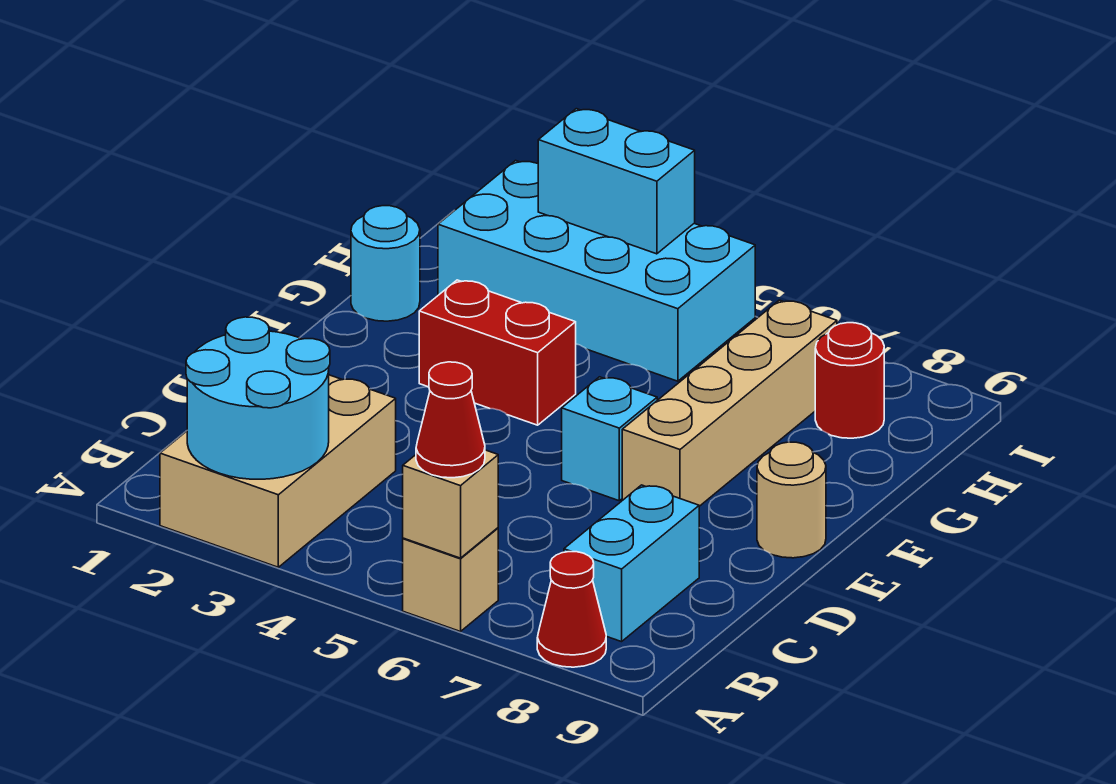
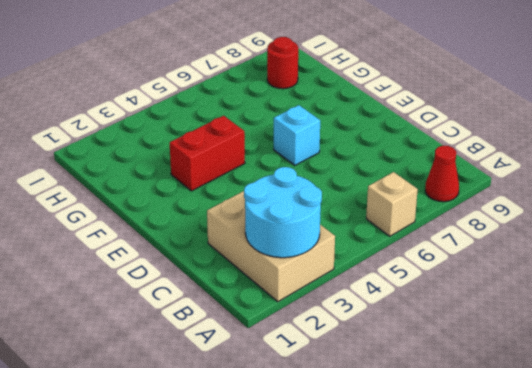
none -> cyan brick B8:C8 level 1
none -> tan brick E7:H7 level 1
none -> tan round brick E9 level 1

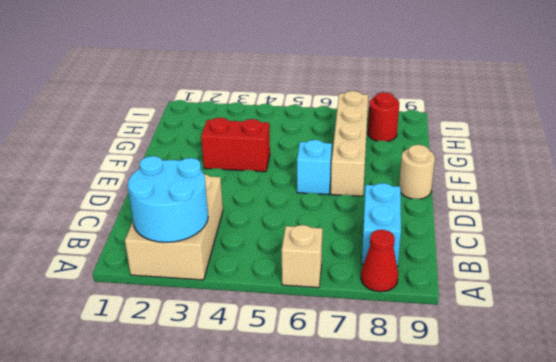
none -> cyan round brick G1 level 1
none -> cyan brick H2:I5 level 1
none -> tan brick A6 level 2

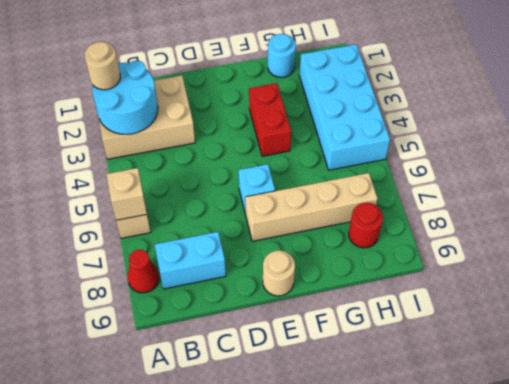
tan round brick A2 level 3 -> none
none -> cyan brick I3:I4 level 2
none -> red cone A6 level 3

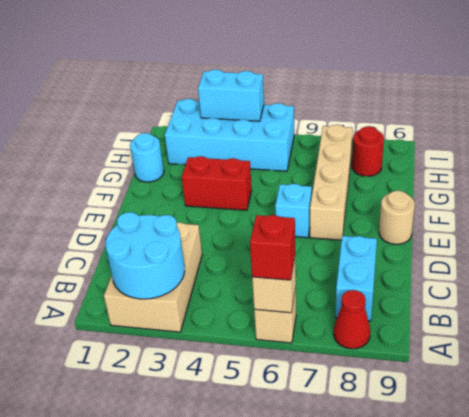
red brick A6 level 3 -> red cone A6 level 3

